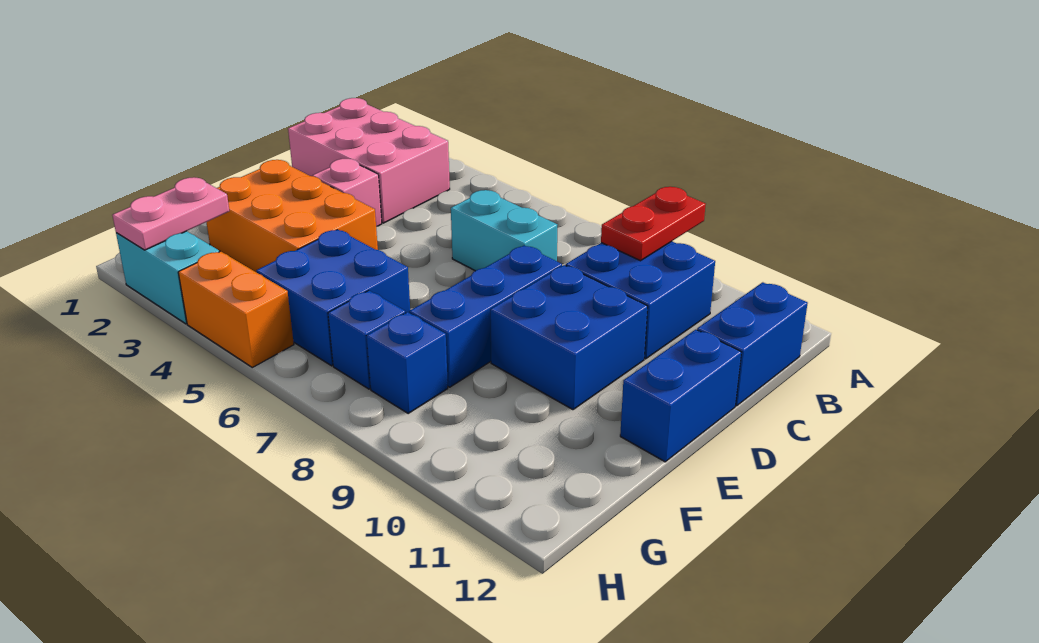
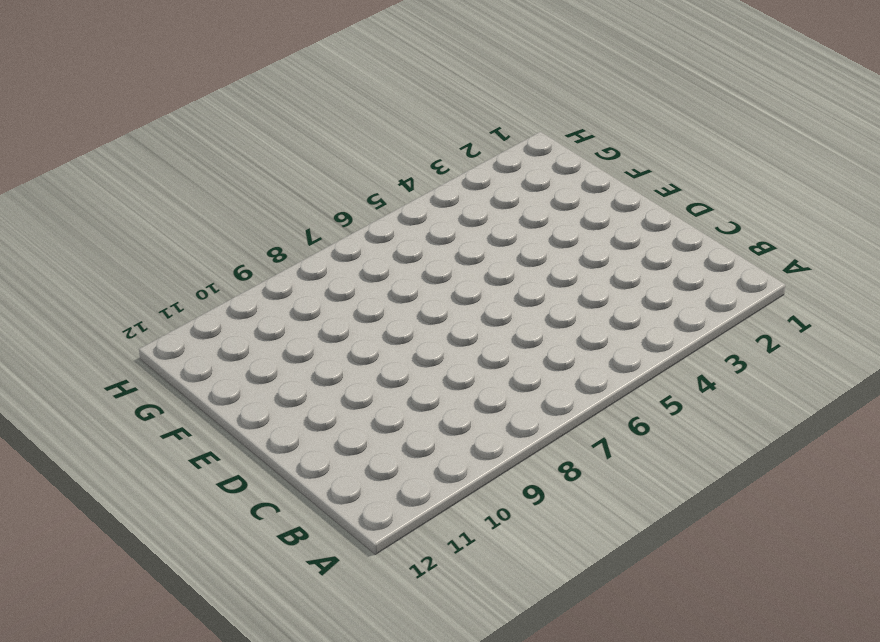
none -> pink brick B1:C3 level 1
none -> blue brick B9:C10 level 1
none -> blue brick B12:C12 level 1

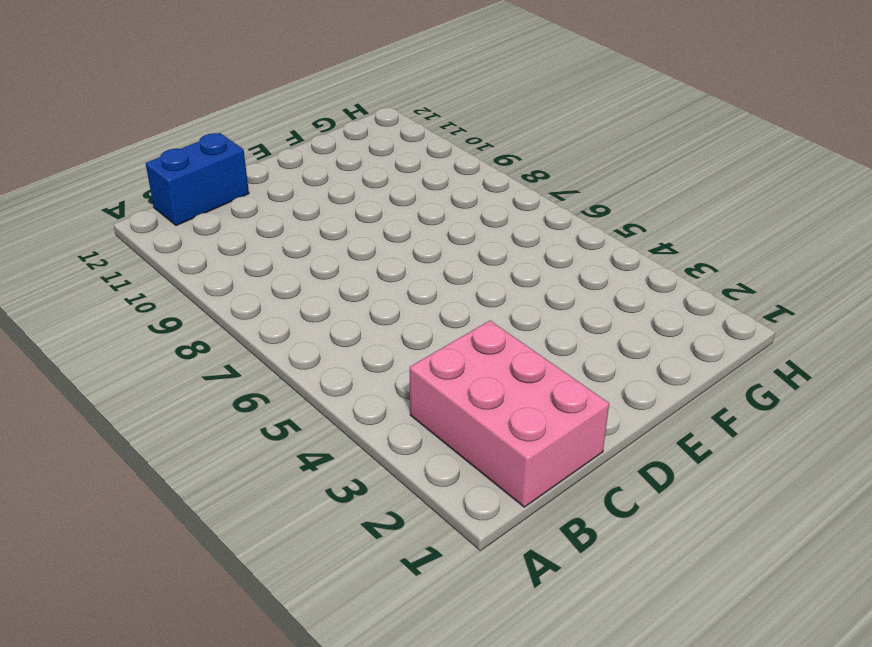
none -> blue brick B9:C10 level 1
none -> cyan brick C6:C7 level 1
none -> pink brick D3 level 1

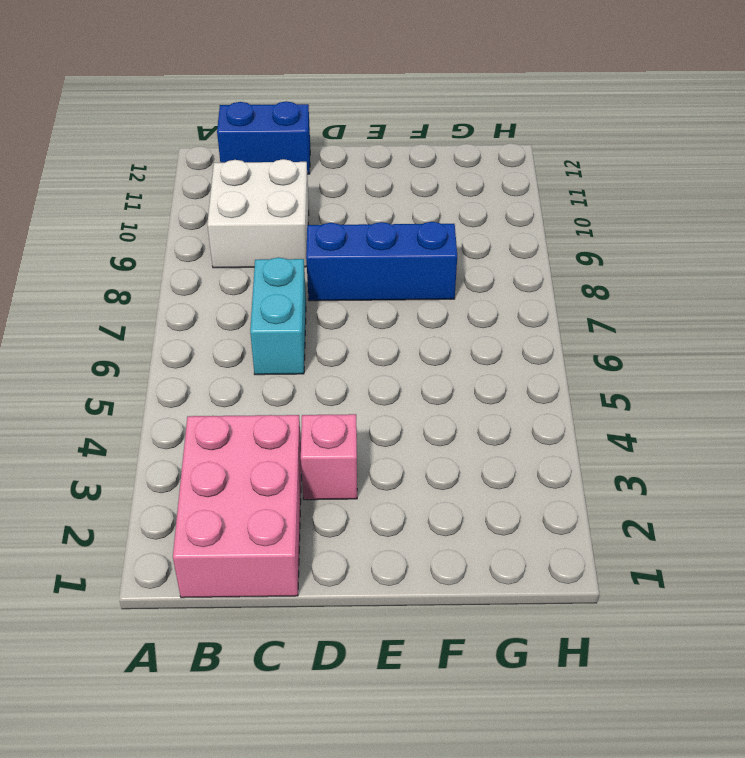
white brick B9:C10 level 1 -> blue brick B9:C10 level 1
none -> blue brick D9:E10 level 1
none -> blue brick D12:E12 level 1
none -> orange brick E2:F4 level 1

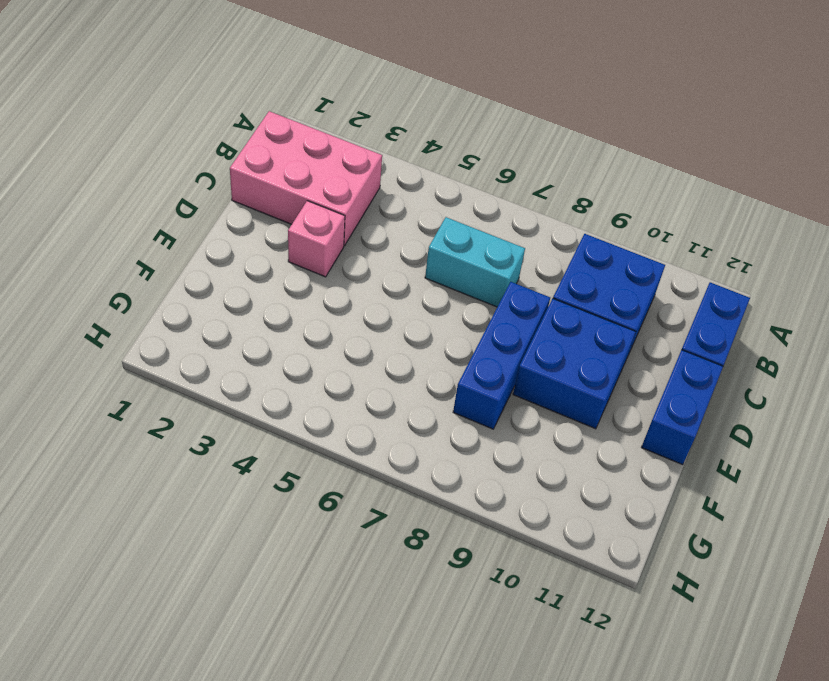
none -> orange brick E2:F4 level 1
none -> blue brick F5:G6 level 1
none -> blue brick G7 level 1

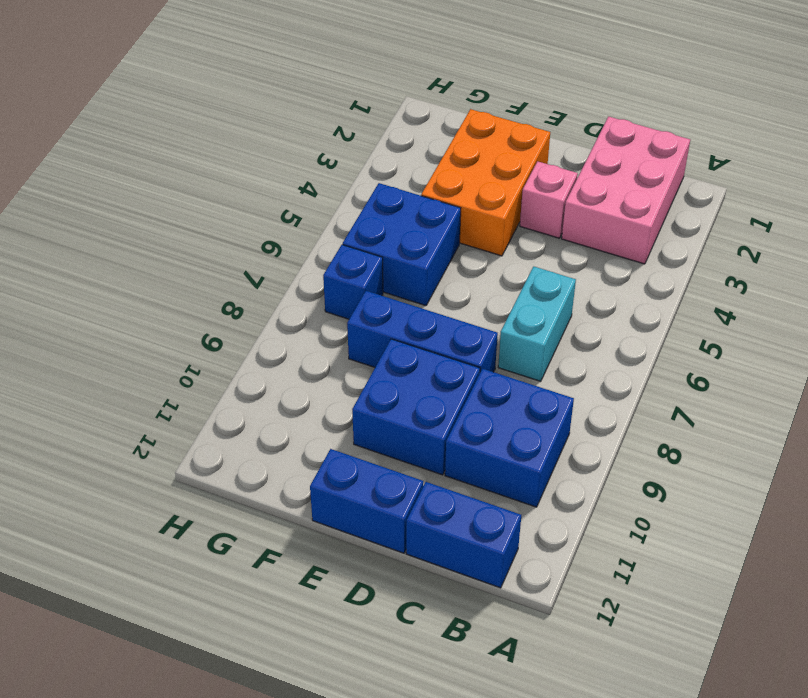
none -> blue brick G8 level 1
none -> cyan brick H2:H3 level 1
none -> orange brick H4:H5 level 1

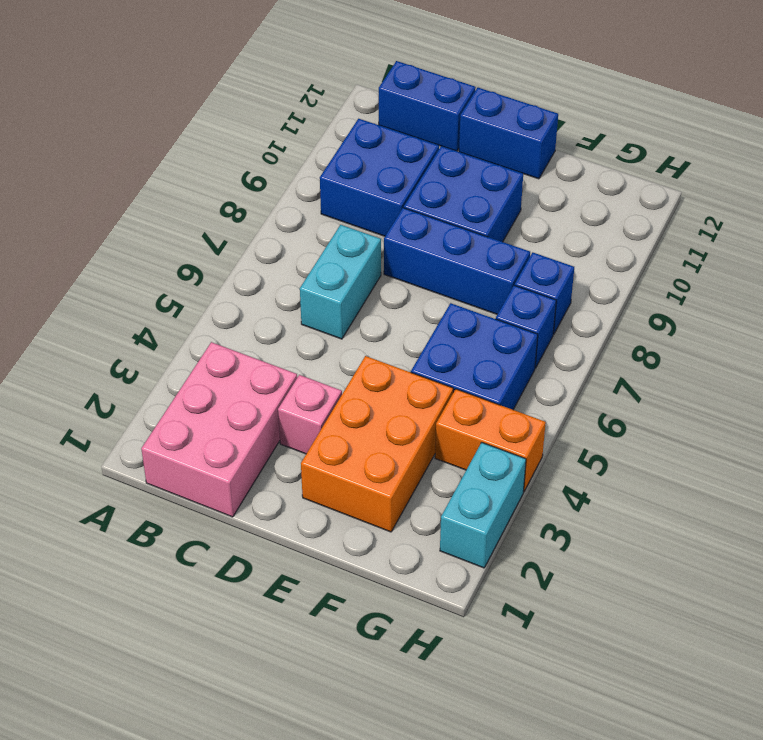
orange brick G4:H4 level 1 -> orange brick H4:H5 level 1
none -> red plate A9:B9 level 2
none -> pink plate G2:H2 level 2

